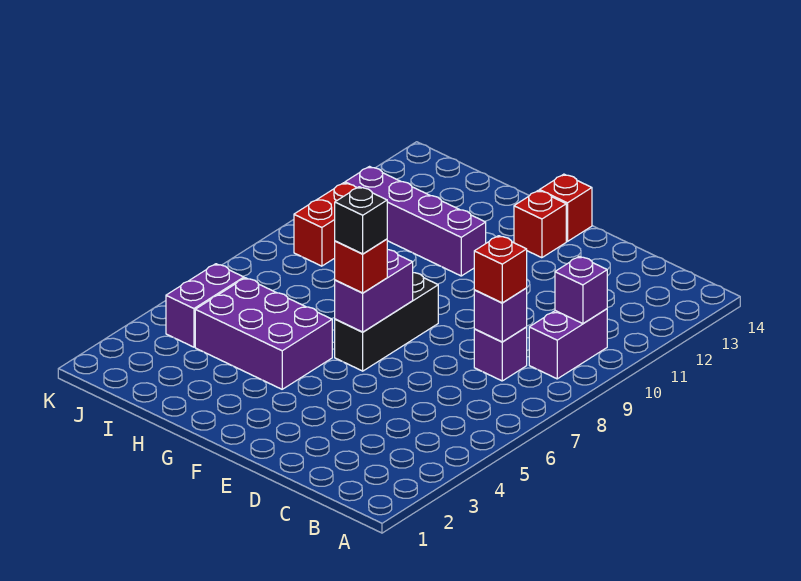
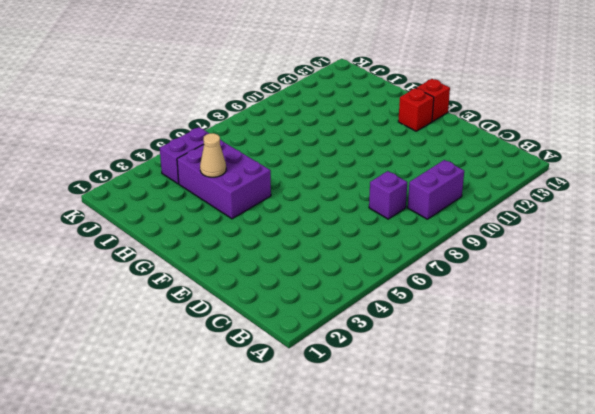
tan cone H4 level 2 -> none
none -> black brick F6:F8 level 1
none -> purple brick G11:J11 level 1
none -> red brick J9:J10 level 1

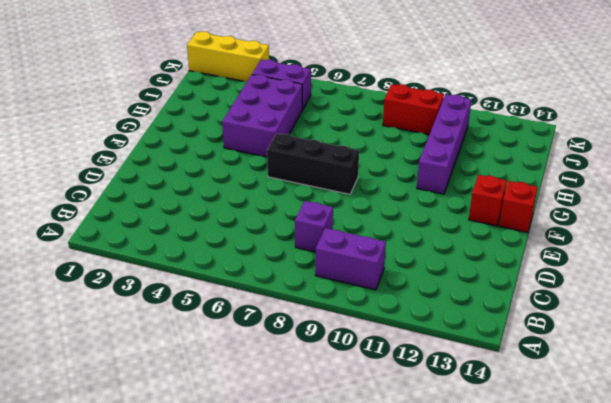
yellow brick K1:K3 level 1 -> none
none -> purple brick B10 level 2
none -> purple brick C8 level 2
none -> purple brick F6:F7 level 2

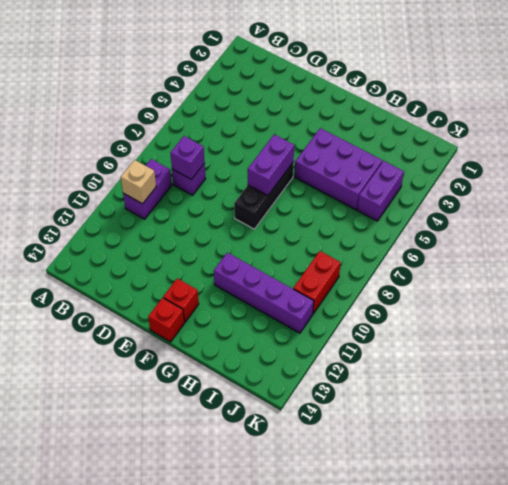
tan brick B10 level 2 -> purple brick B10 level 2
none -> red brick C8 level 3
none -> red brick F6 level 3
none -> black brick F6 level 4

